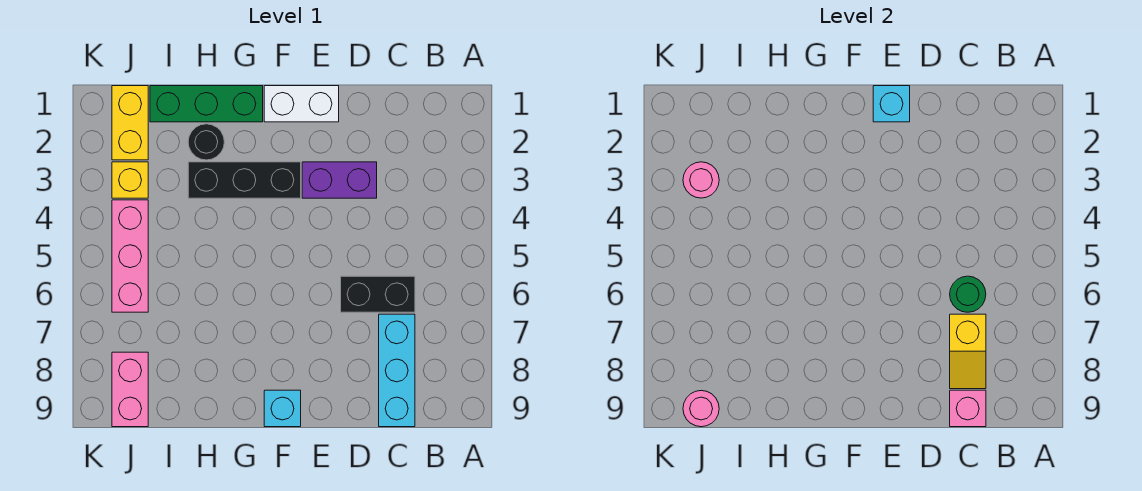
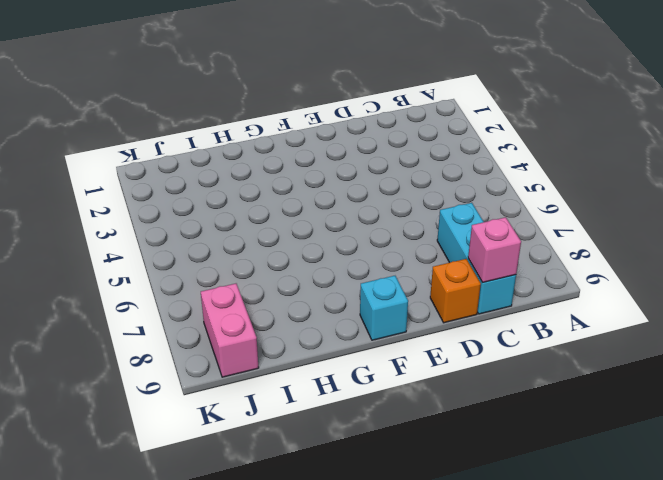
orange brick D9 level 1 -> none
none -> black brick C6:D6 level 1
none -> purple brick D3:E3 level 1
none -> white brick E1:F1 level 1

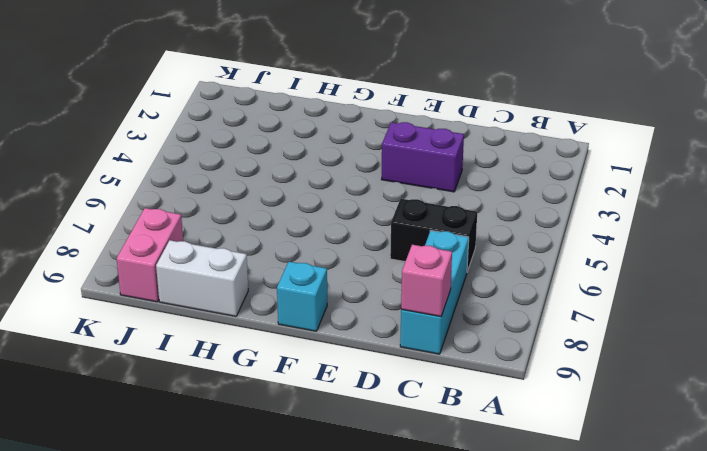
white brick H9:I9 level 1 -> white brick E1:F1 level 1
none -> black brick F3:H3 level 1
none -> green brick G1:I1 level 1
none -> black round brick H2 level 1

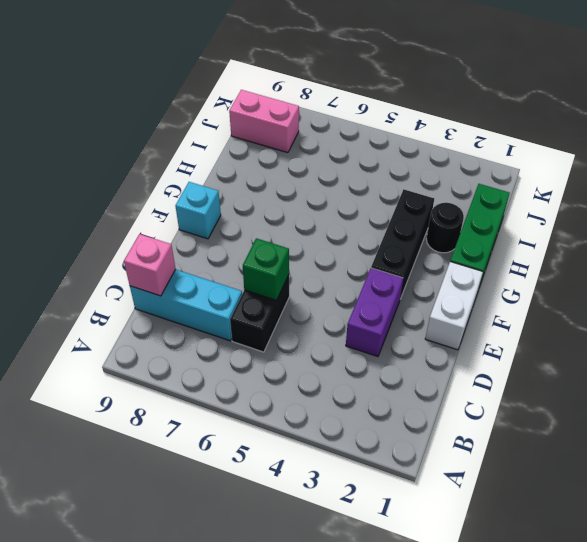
green brick D6 level 2 -> none
none -> yellow brick J1:J2 level 1
none -> yellow brick J3 level 1
none -> pink brick J4:J6 level 1

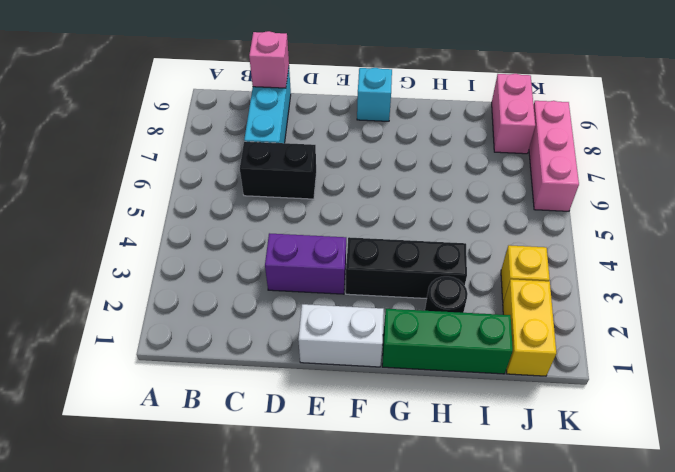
pink brick K6:K8 level 1 -> pink brick J4:J6 level 1
none -> green round brick C6 level 2
none -> yellow slope C7:C8 level 2 top 7
none -> cyan brick E1 level 2

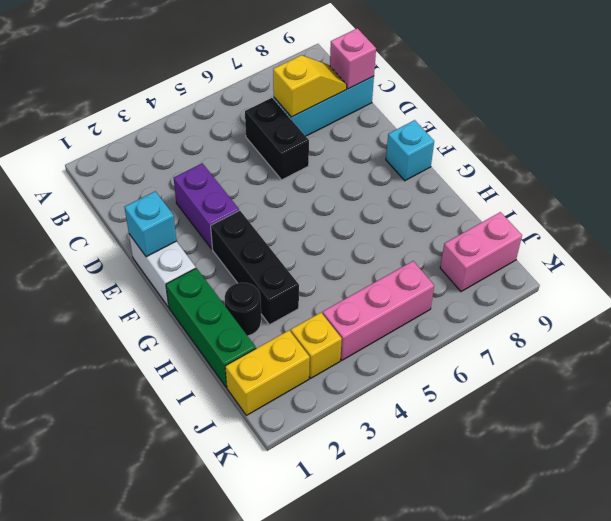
none -> green round brick C6 level 2
none -> pink round brick J3 level 2
none -> pink round brick J9 level 2

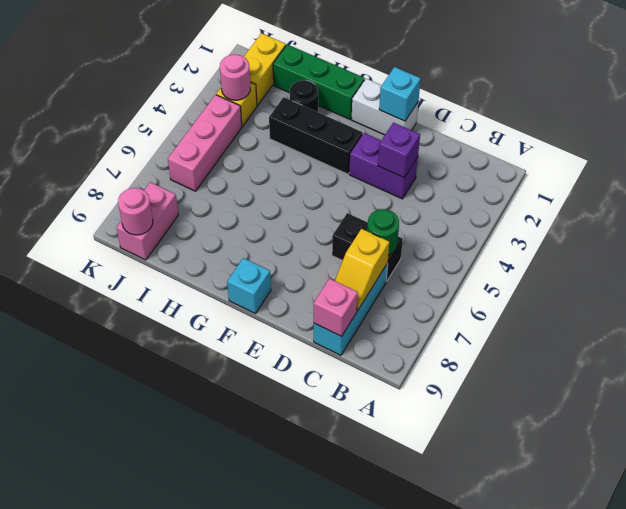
purple brick D3 level 2 -> none

